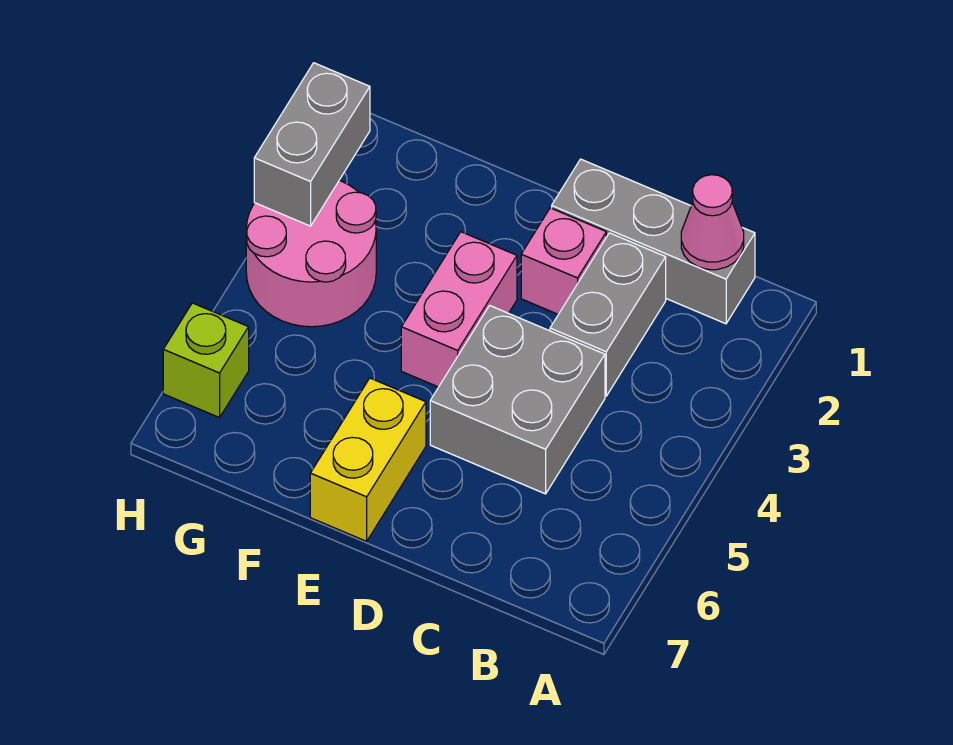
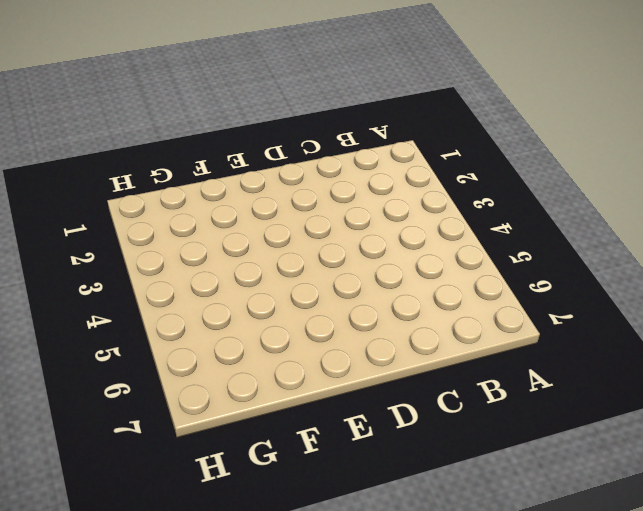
none -> grey brick B1:D1 level 1
none -> grey brick C2:C3 level 1

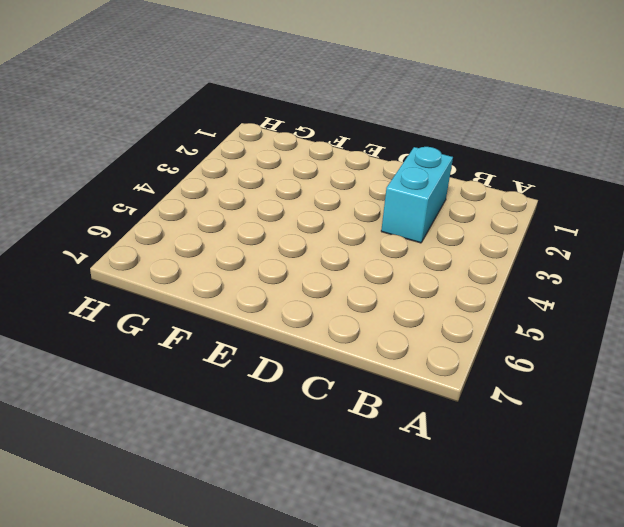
cyan brick C2:C3 level 1 -> grey brick C2:C3 level 1
none -> grey brick B1:D1 level 1
none -> grey brick C4:D5 level 1

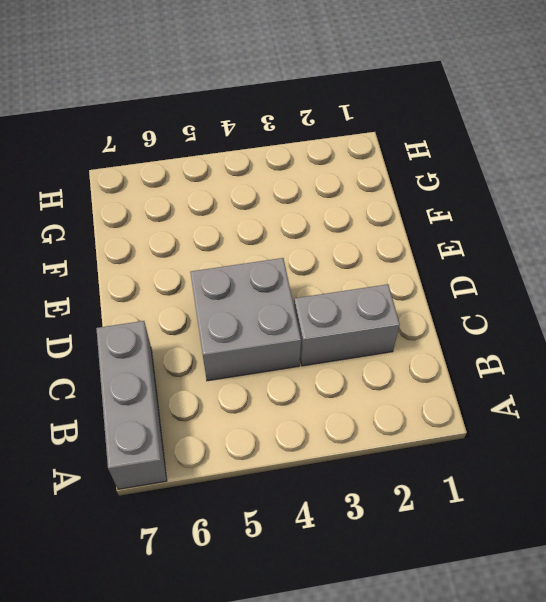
grey brick A7:C7 level 1 -> grey brick B1:D1 level 1
none -> pink brick D2 level 1
none -> pink brick E3:E4 level 1

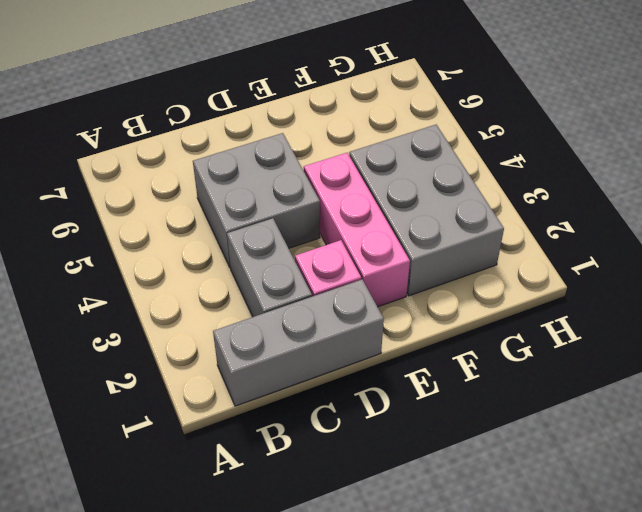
pink brick E2:E4 level 1 -> pink brick E3:E4 level 1
grey brick F2:G4 level 1 -> pink round brick G3:H4 level 1
none -> yellow brick E6:E7 level 1
none -> lime brick H6 level 1

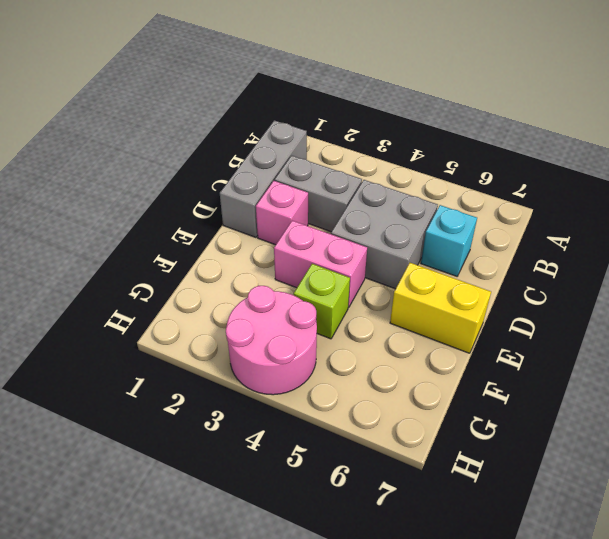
cyan brick C6 level 1 -> none
lime brick F4 level 1 -> lime brick H6 level 1
none -> pink cone B1 level 2
none -> grey brick H2:H3 level 2

